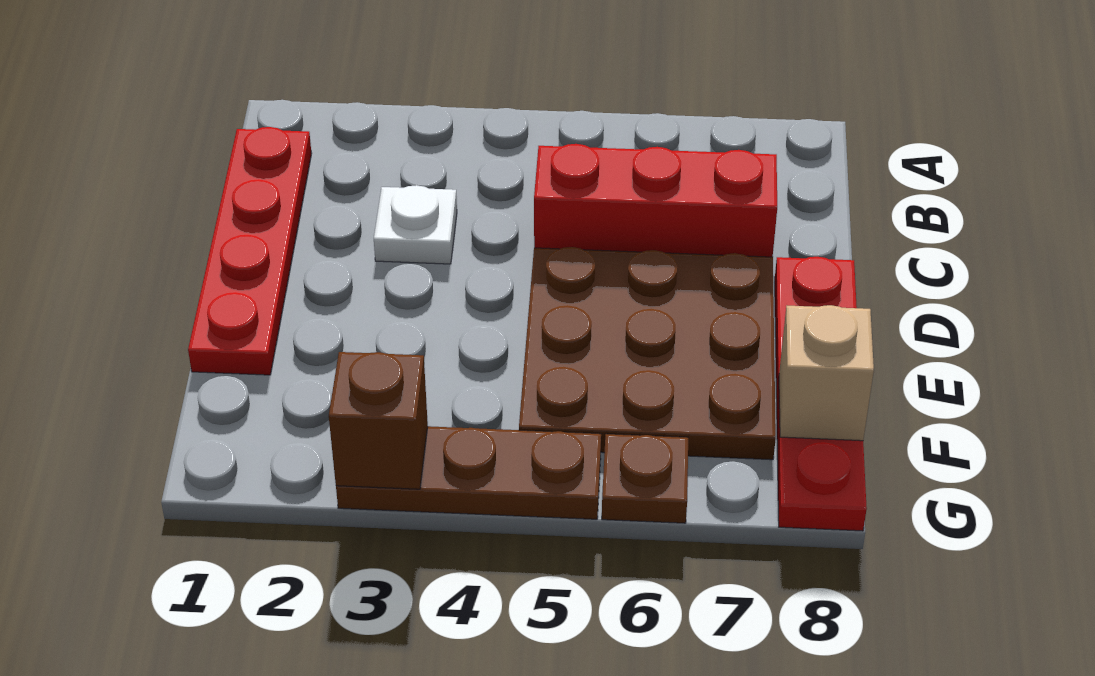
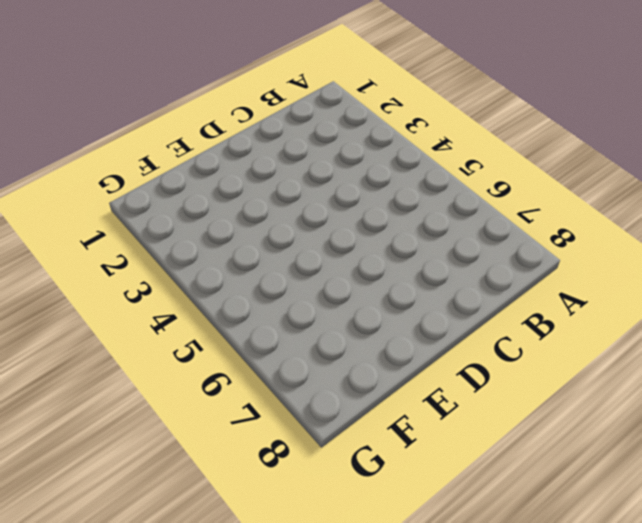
none -> red plate B1:E1 level 1
none -> white plate C3 level 1

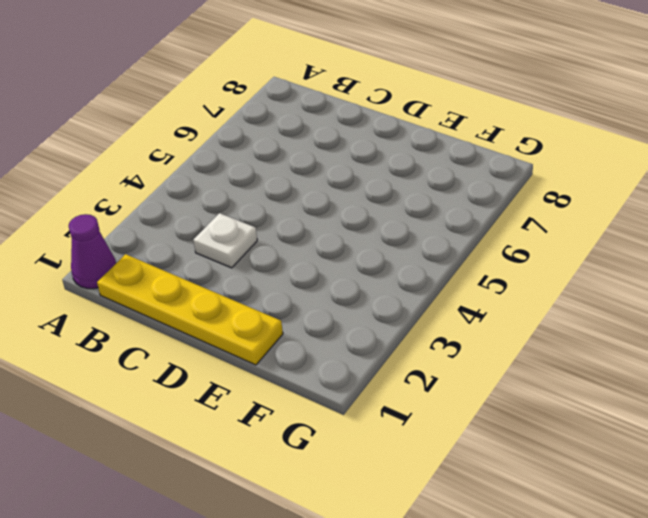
purple cone A1 level 1 -> none
yellow plate B1:E1 level 1 -> red plate B1:E1 level 1
none -> red brick C5:C7 level 1
none -> brown plate D5:F7 level 1

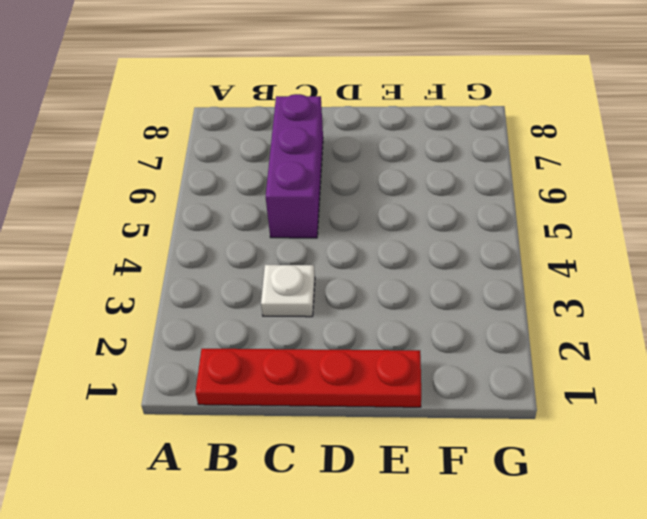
purple brick C5:C7 level 1 -> red brick C5:C7 level 1
none -> brown plate D5:F7 level 1
none -> red plate D8:G8 level 1

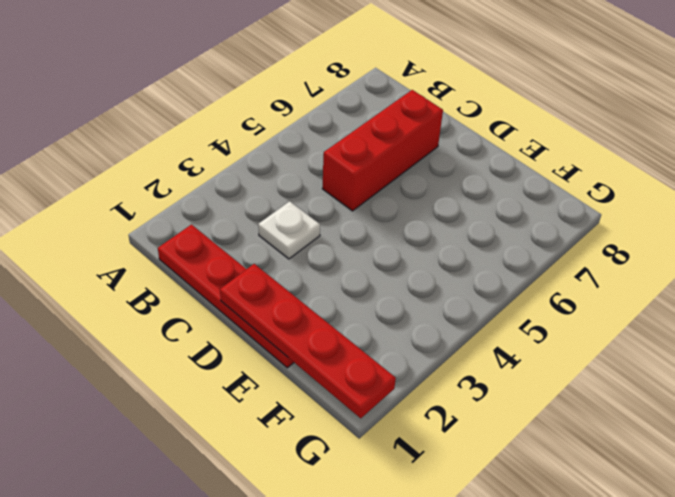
red plate D1:G1 level 2 -> red plate D8:G8 level 1
none -> brown plate D5:F7 level 1
none -> brown plate G3:G5 level 1

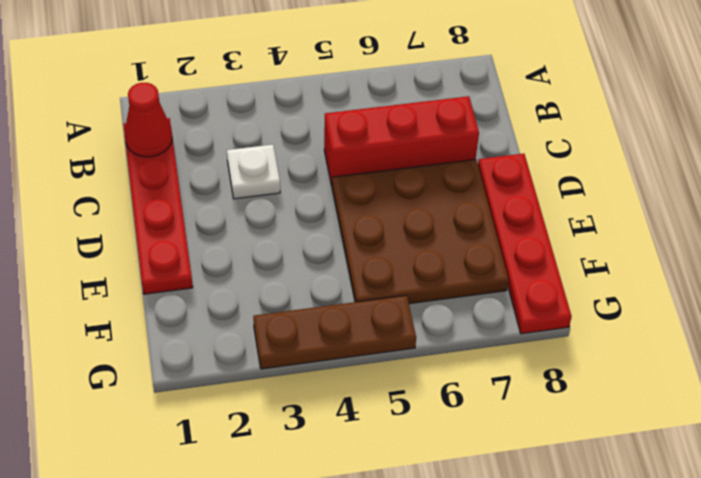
red cone B1 level 2 -> none
none -> brown plate G6 level 1
none -> tan brick F8 level 2

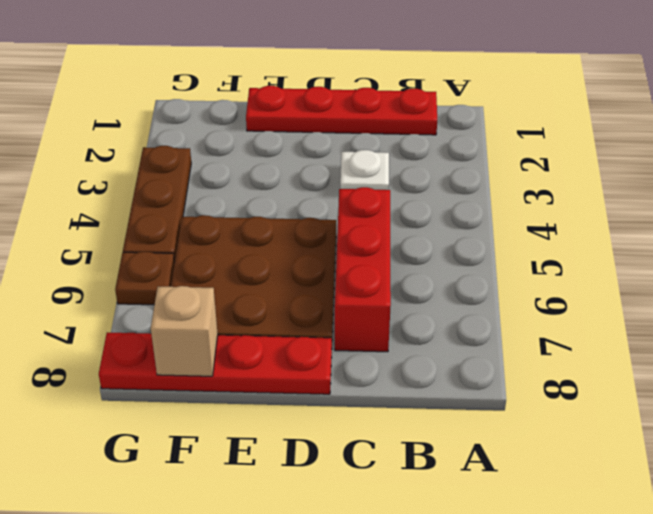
none -> brown brick G3 level 2

